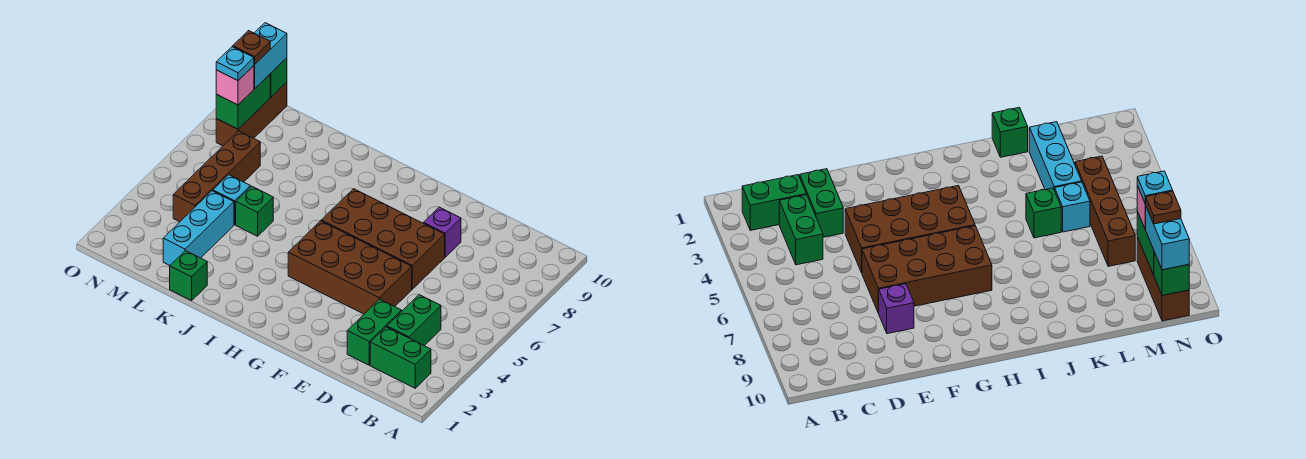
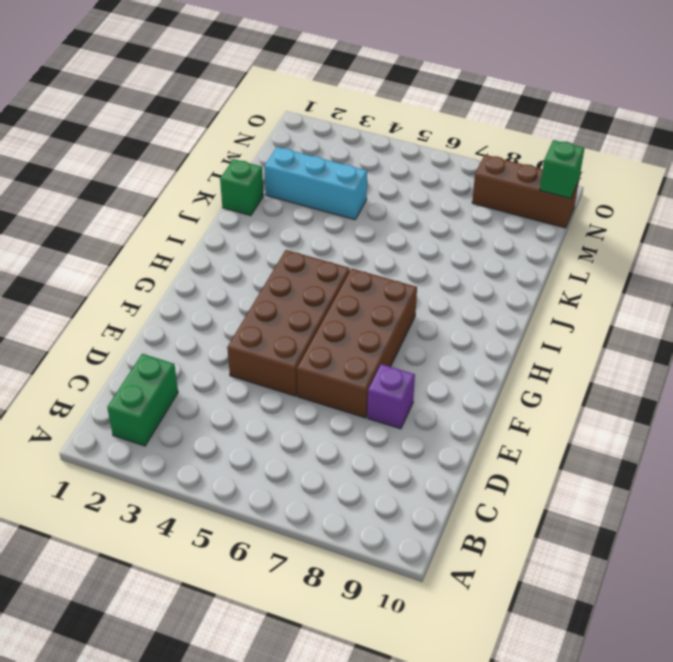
none -> green brick C3:C4 level 1
none -> green brick D2:D3 level 1
none -> green brick K5 level 1

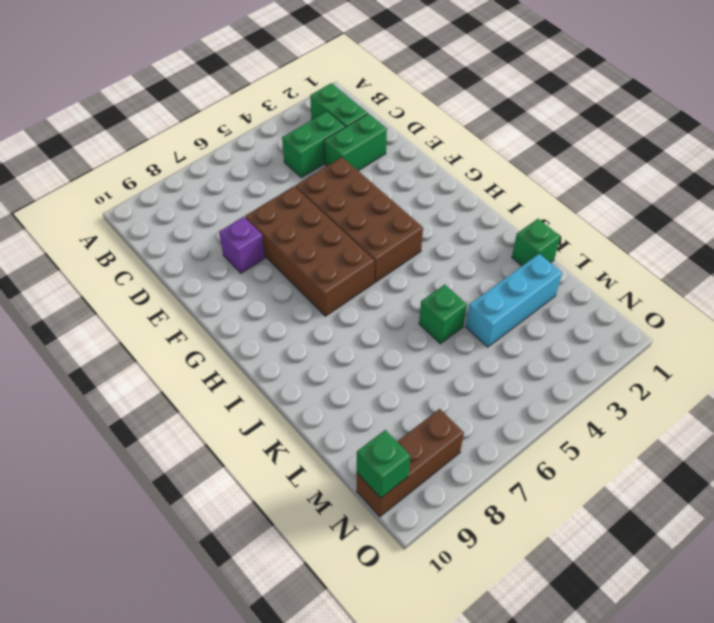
none -> cyan brick L5 level 1
none -> brown brick M4:M7 level 1
none -> green brick N8:N9 level 2

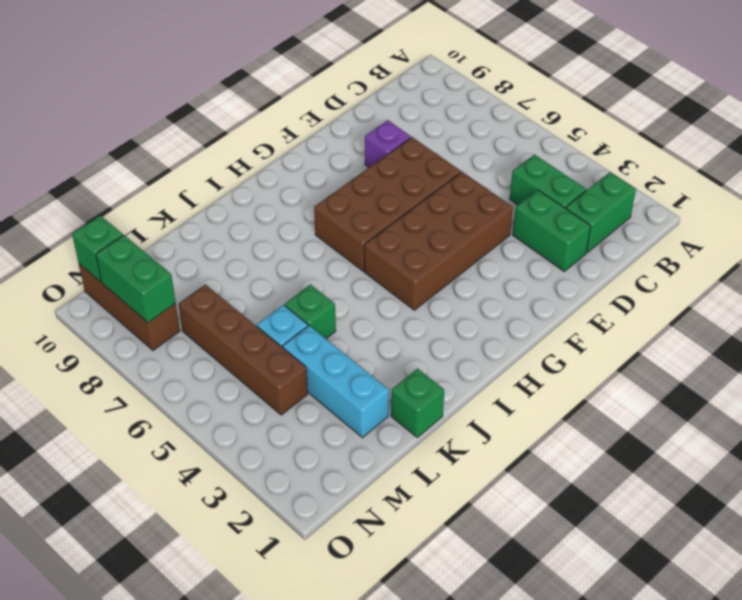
none -> pink brick N8 level 3
none -> cyan brick N9:N10 level 3
none -> cyan plate N8 level 4

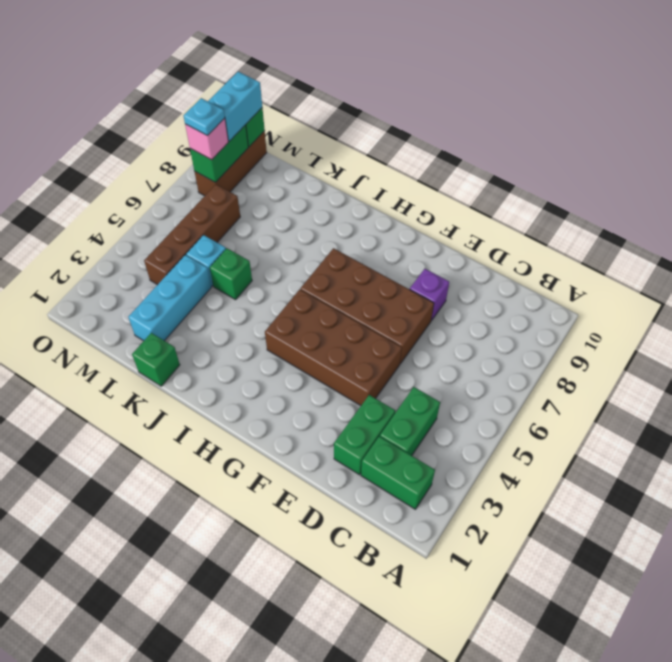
none -> brown plate N9 level 4

